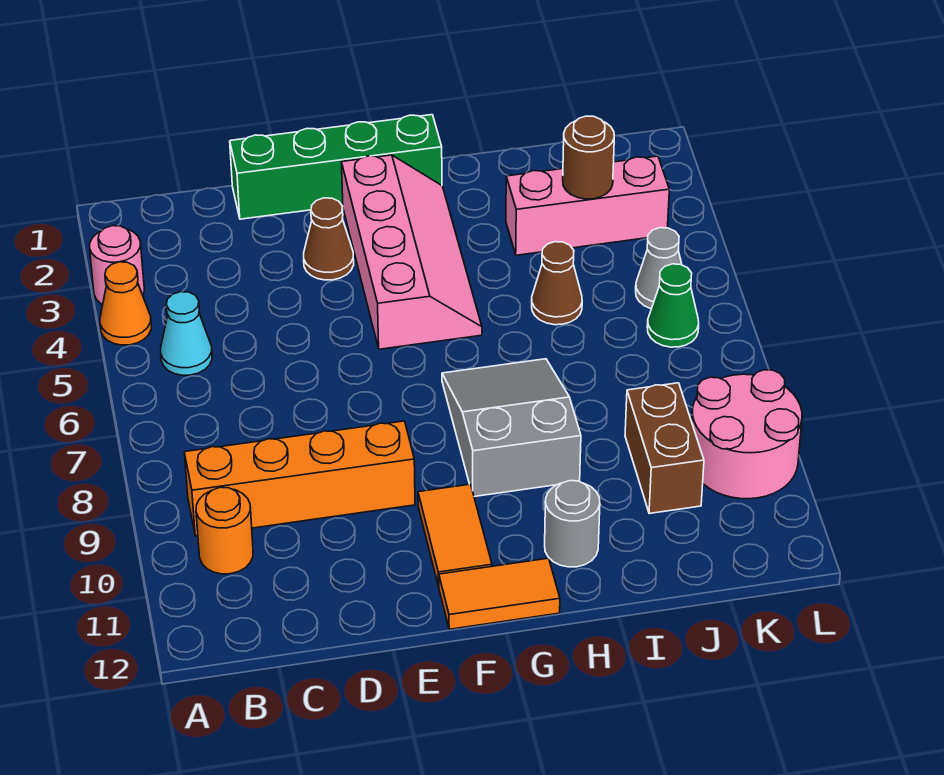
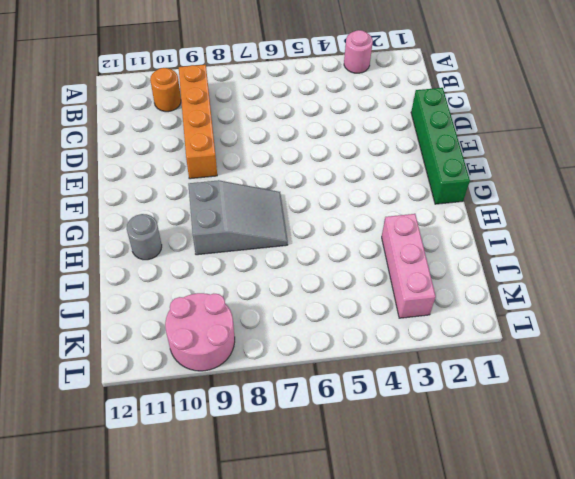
none -> orange cone A4 level 1
none -> cyan cone B5 level 1
none -> brown cone E3 level 1

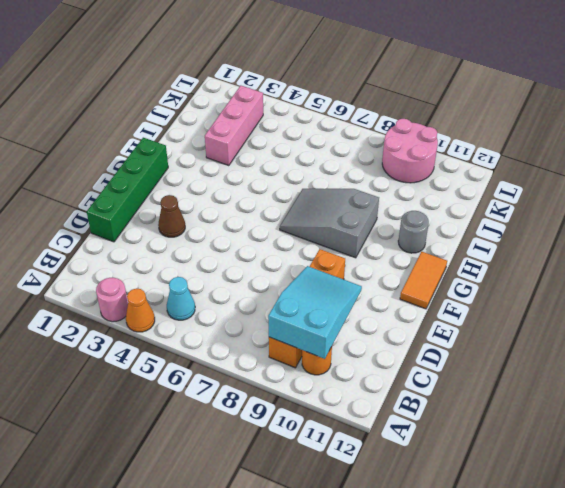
cyan slope B9:D10 level 2 top B -> none
none -> pink slope F2:G5 level 1 top F
none -> orange tile F10:F11 level 1
none -> brown cone I5 level 1

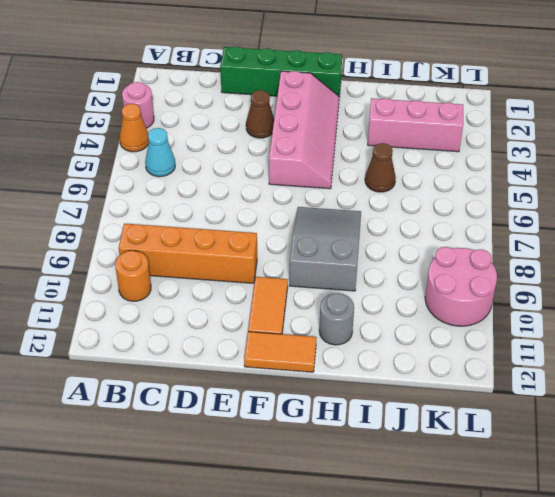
none -> brown brick J9:J10 level 1
none -> grey cone K5 level 1
none -> green cone K6 level 1

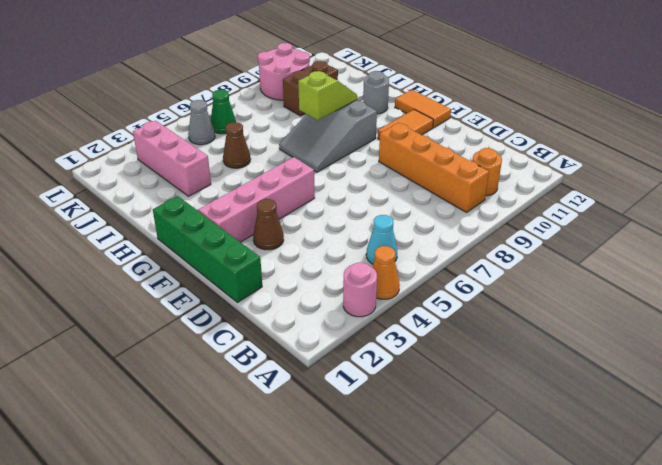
lime slope H8:H9 level 2 top 8 -> none
none -> brown round brick J3 level 2

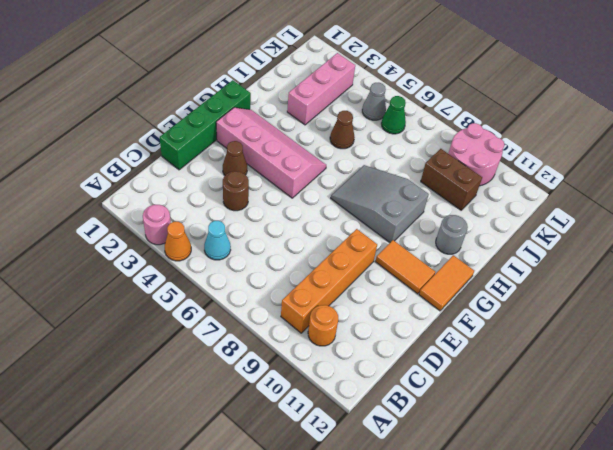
brown round brick D4 level 1 -> brown round brick J3 level 2

